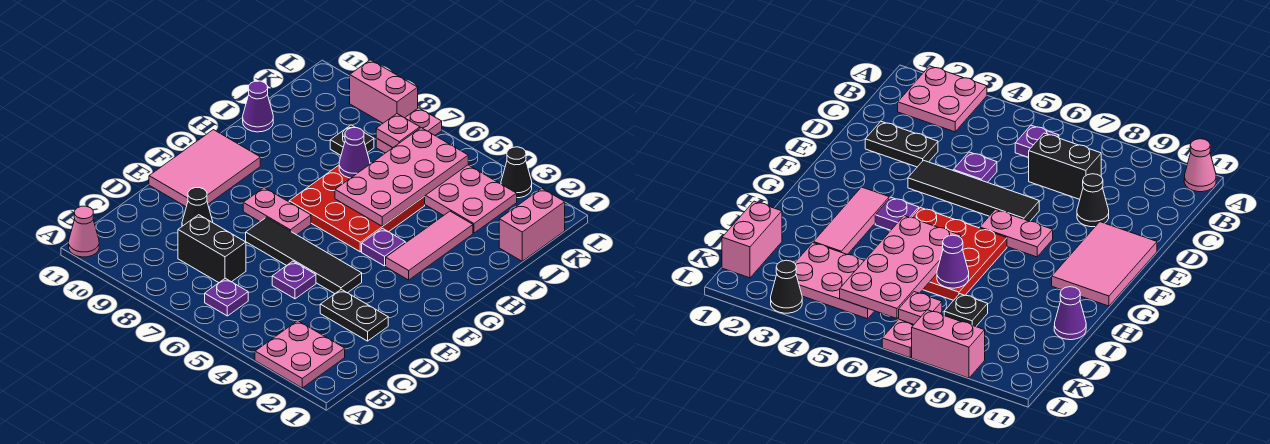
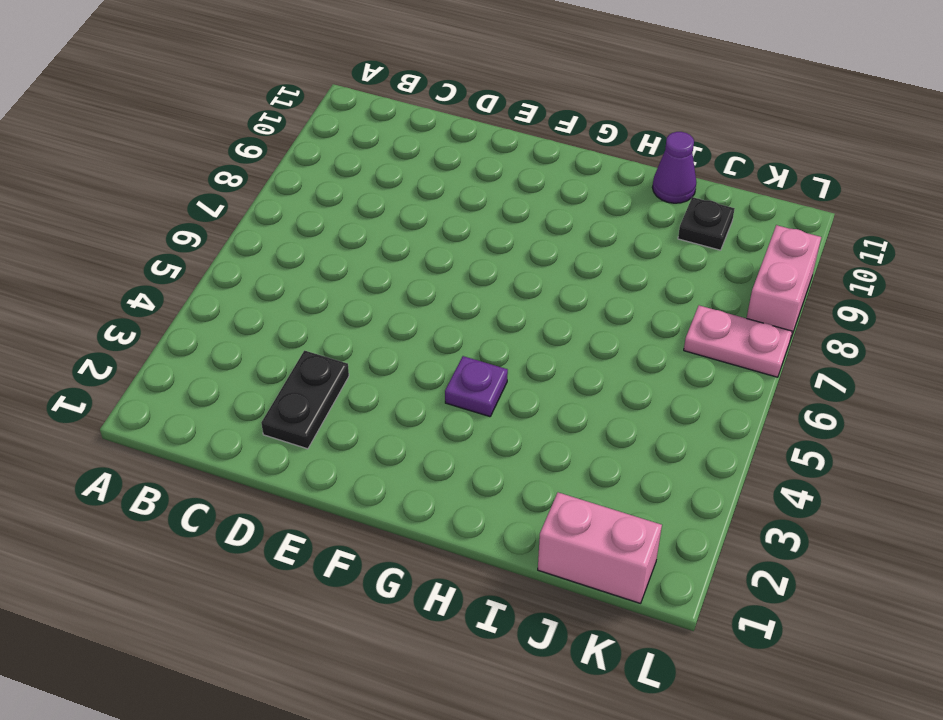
black plate J10 level 1 -> black plate J8 level 1
none -> pink plate A2:B3 level 1
none -> pink cone A11 level 1
none -> purple plate B6 level 1

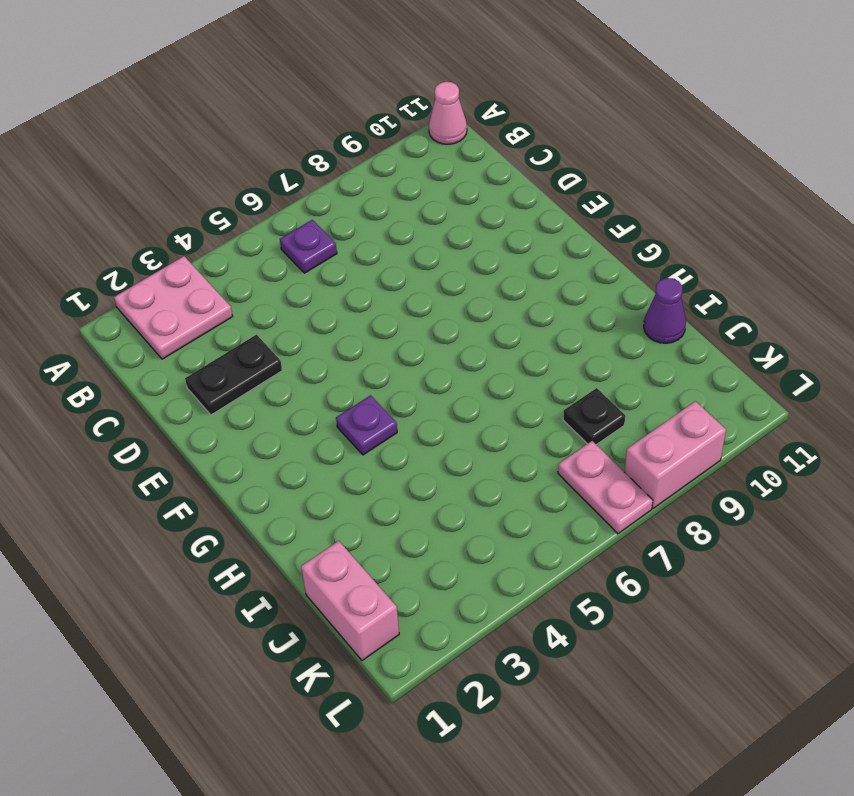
none -> black brick C7:C8 level 1
none -> purple plate D5 level 1
none -> black cone D9 level 1

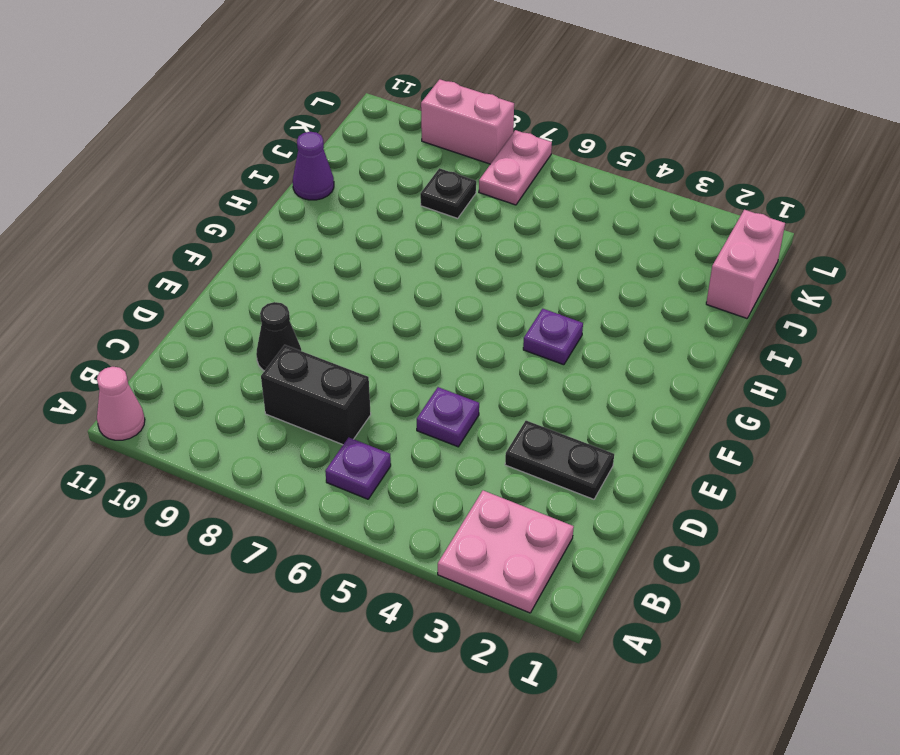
none -> black tile E4:E7 level 1
none -> pink tile E10:G11 level 1
none -> pink plate F7:F8 level 1

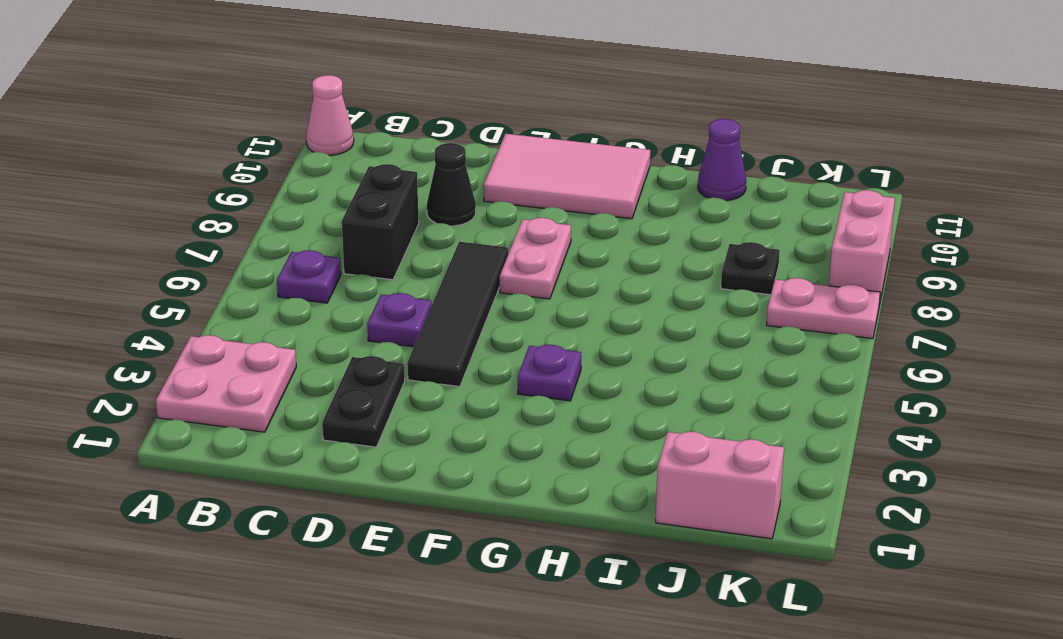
none -> pink tile G3:I3 level 1
none -> red plate G5:I7 level 1
none -> pink plate J3:K5 level 1

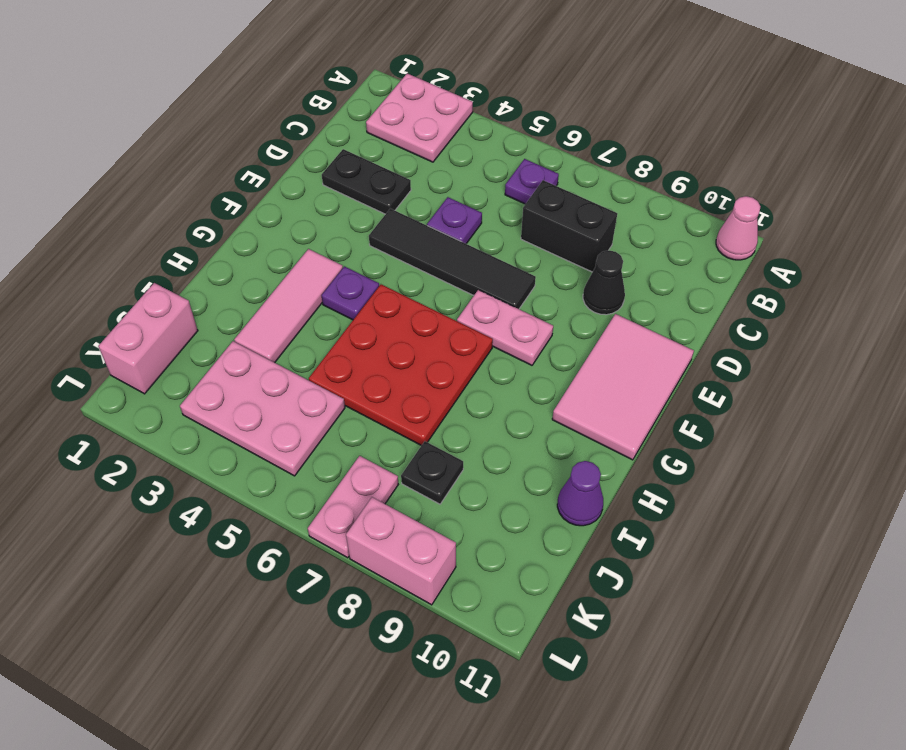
none -> black cone L3 level 1
none -> pink plate H5:K6 level 2
none -> purple cone I7 level 2

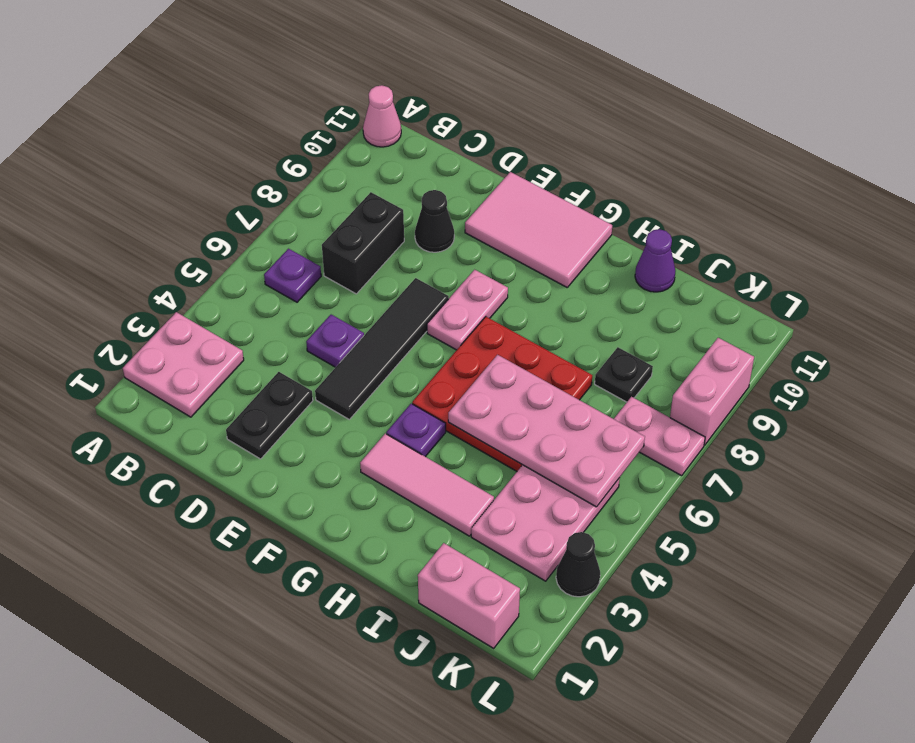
none -> purple cone I7 level 2
none -> pink plate K7 level 2

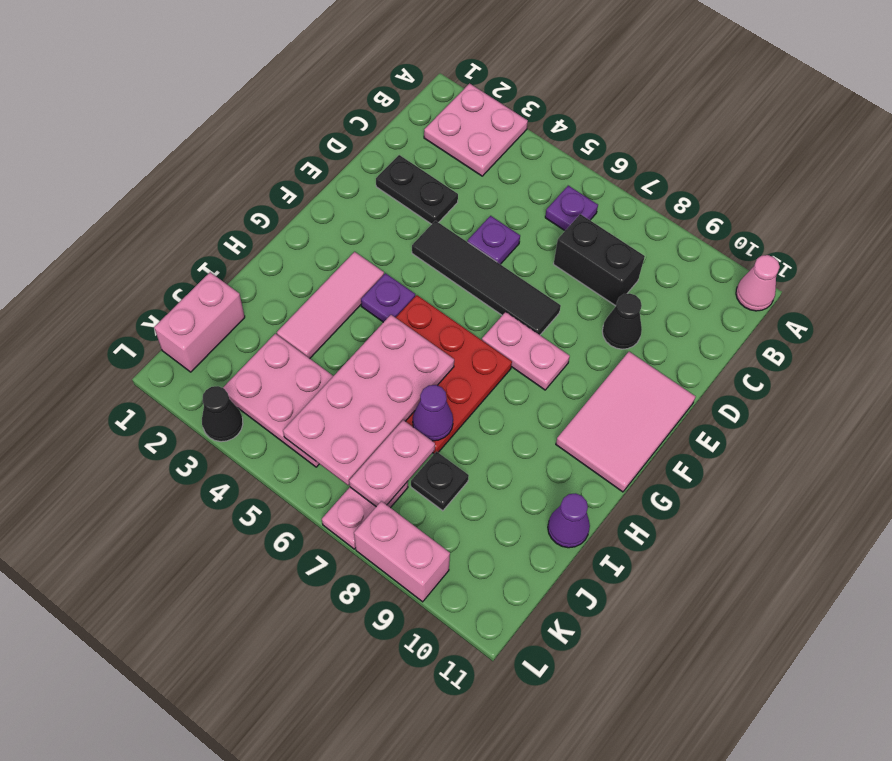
pink plate J7:K7 level 2 -> pink plate K7 level 2

